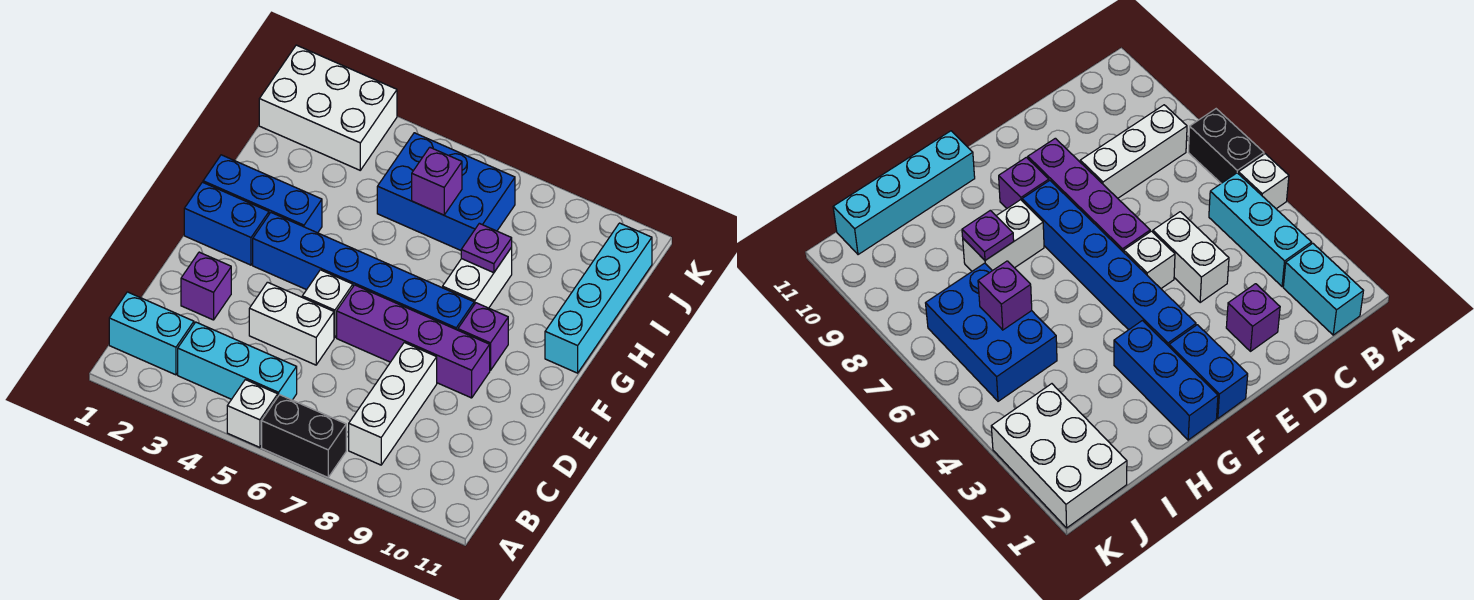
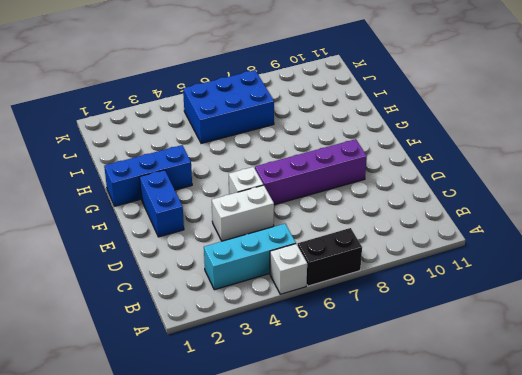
blue brick E2:F2 level 1 -> blue brick F1:F2 level 1
none -> cyan brick B1:B2 level 1
none -> white brick B8:D8 level 1
none -> purple brick D2 level 1

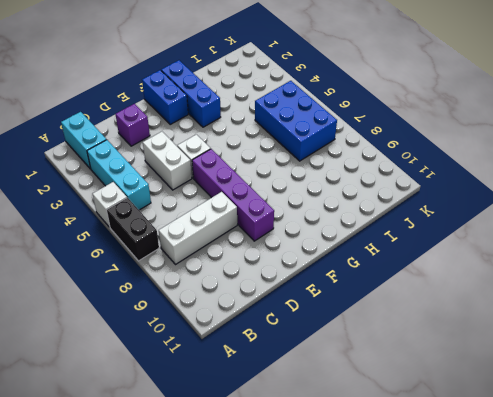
none -> blue brick F3:F8 level 1
none -> purple brick F9 level 1
none -> white brick G8:H8 level 1

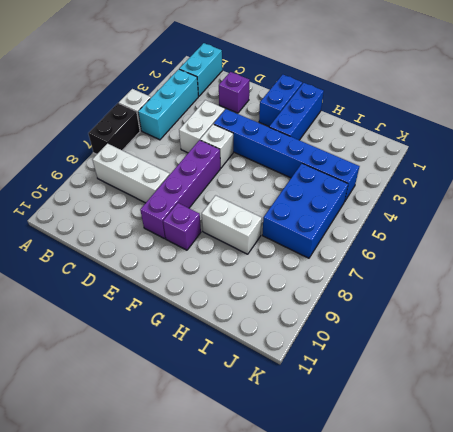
blue brick E4:J4 level 1 -> blue brick F3:F8 level 1
none -> cyan brick G11:J11 level 1
none -> white brick J1:K3 level 1
none -> purple plate H8 level 2

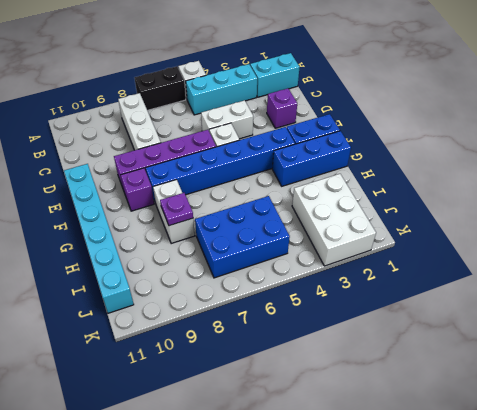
cyan brick E11:J11 level 1 -> cyan brick G11:J11 level 1
white brick I2:K3 level 1 -> white brick J1:K3 level 1
none -> purple brick I6 level 2

